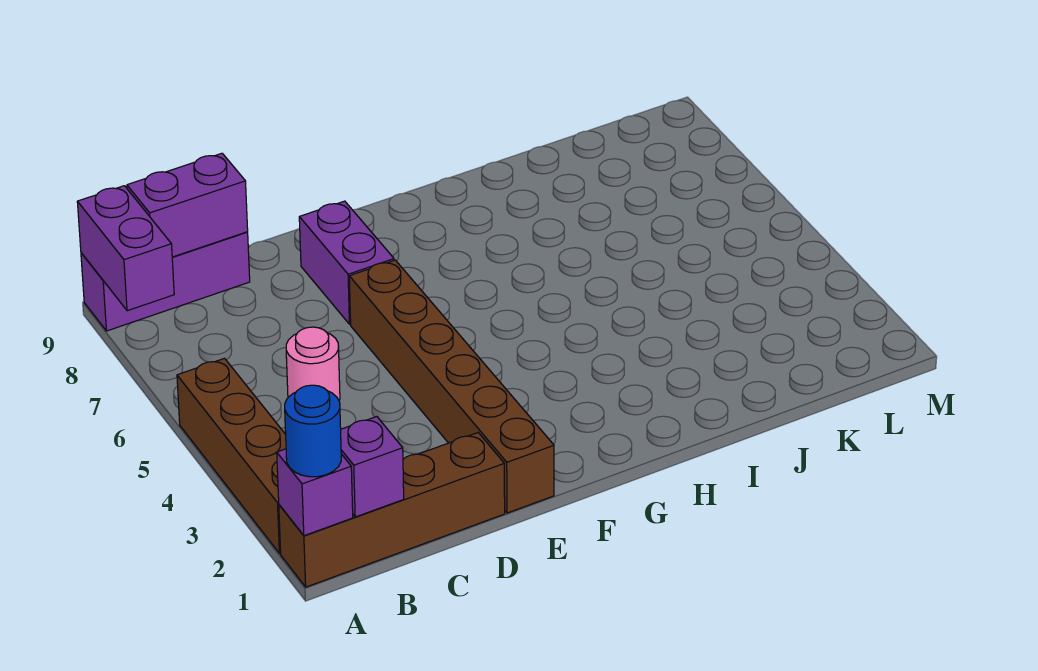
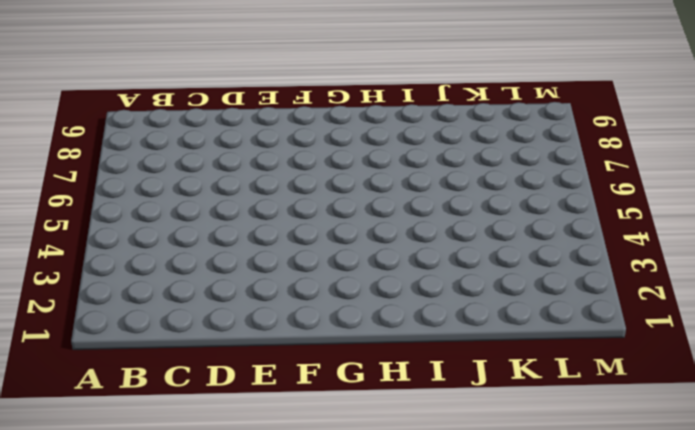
none -> brown brick A1:D1 level 1
none -> brown brick A2:A5 level 1

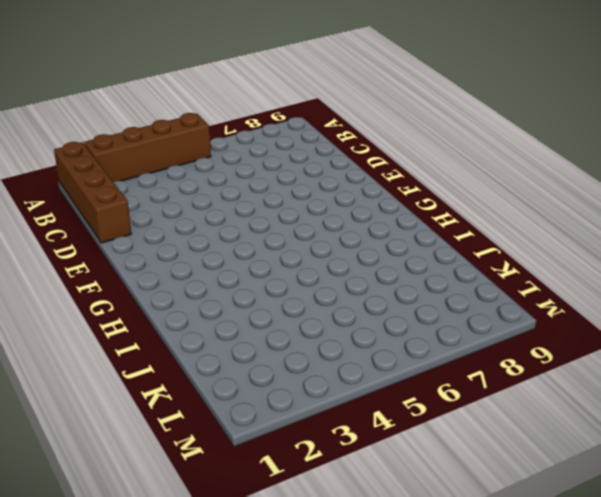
none -> purple brick A9:C9 level 1
none -> pink round brick C5 level 1

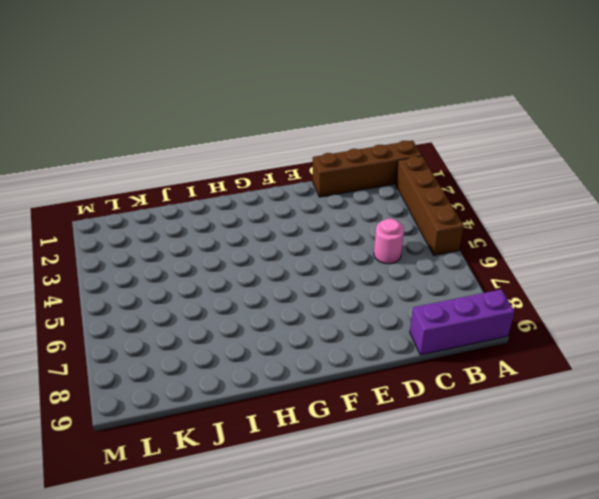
none -> brown brick E1:E6 level 1
none -> purple brick E7:E8 level 1

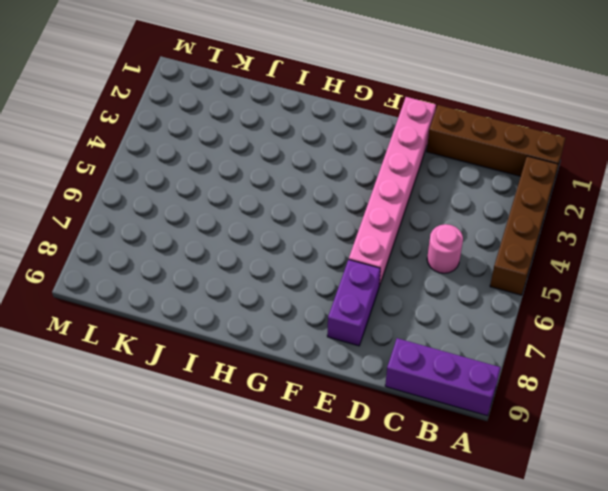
pink brick E1:E6 level 1 -> brown brick E1:E6 level 1
none -> purple brick A1 level 2
none -> purple brick A8:A9 level 2

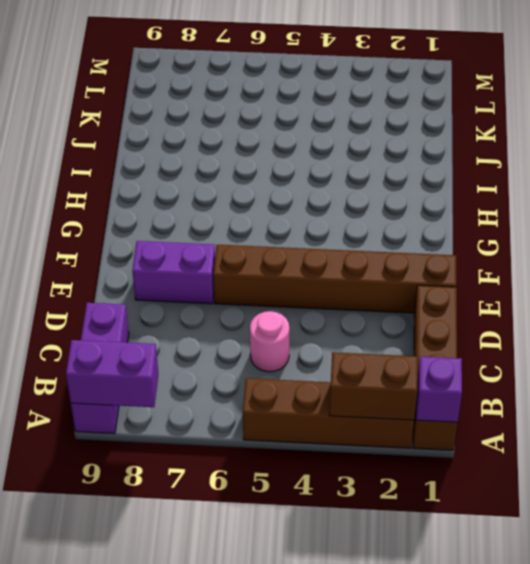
brown brick A2:A3 level 2 -> none
none -> purple brick B1 level 2
none -> purple brick B9:C9 level 2

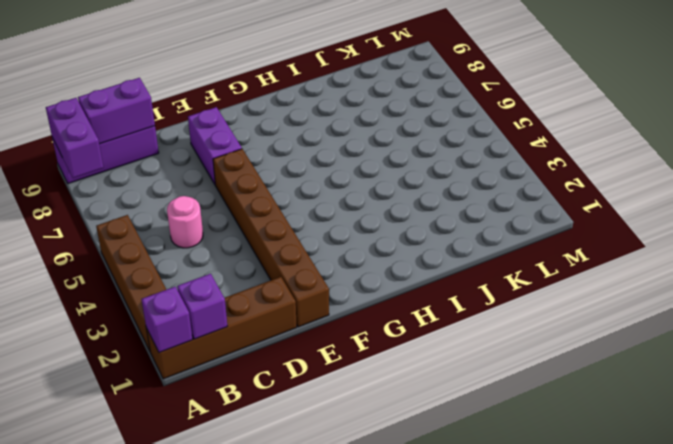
none -> blue round brick A1 level 3

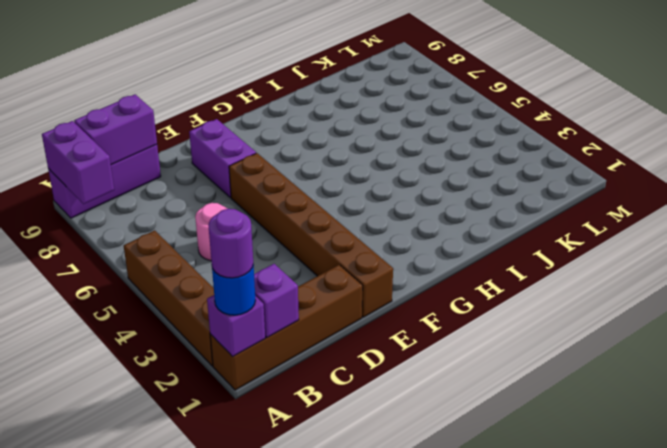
purple round brick A1 level 4 -> none

